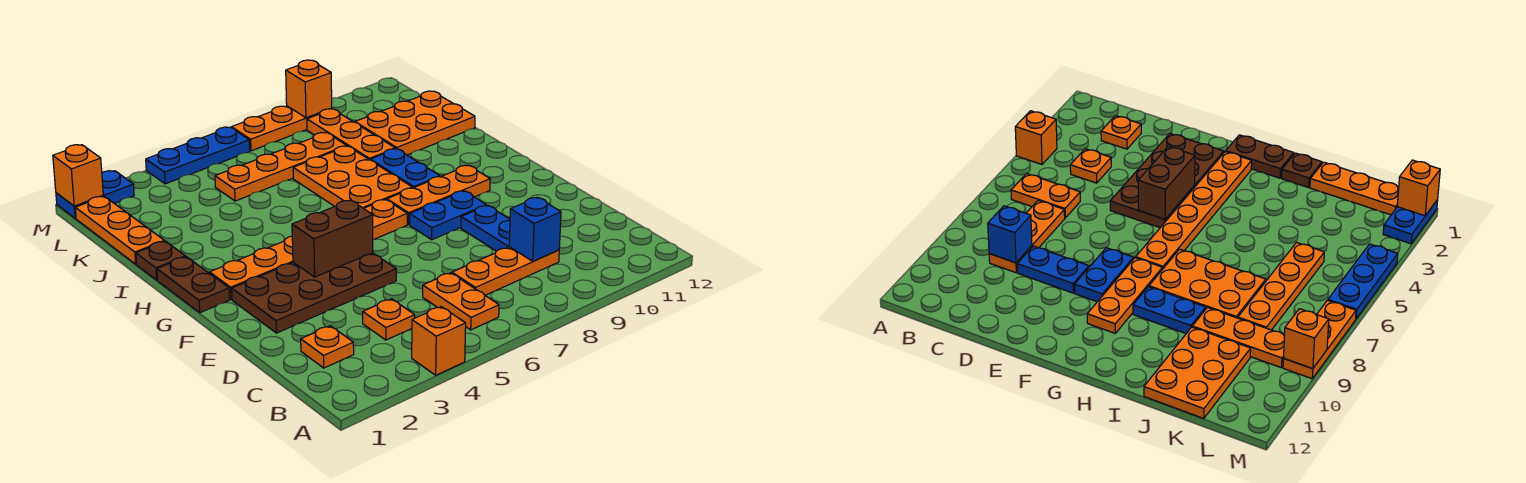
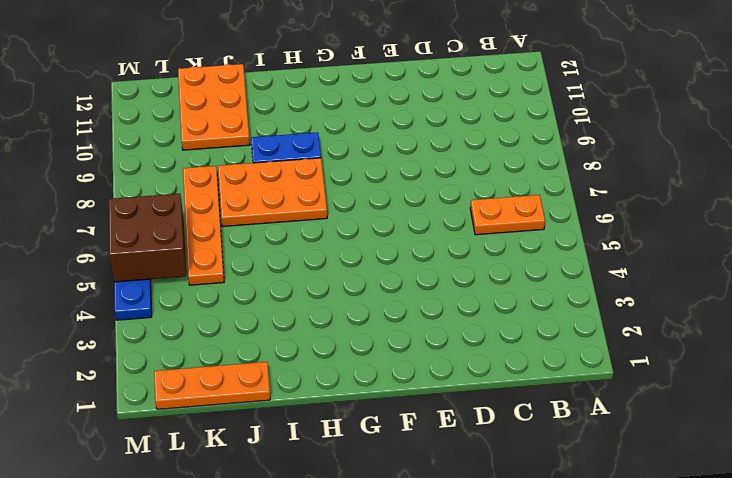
brown brick L5:M6 level 2 -> none
none -> orange brick A4 level 1
none -> orange plate C2 level 1
none -> orange plate C4 level 1

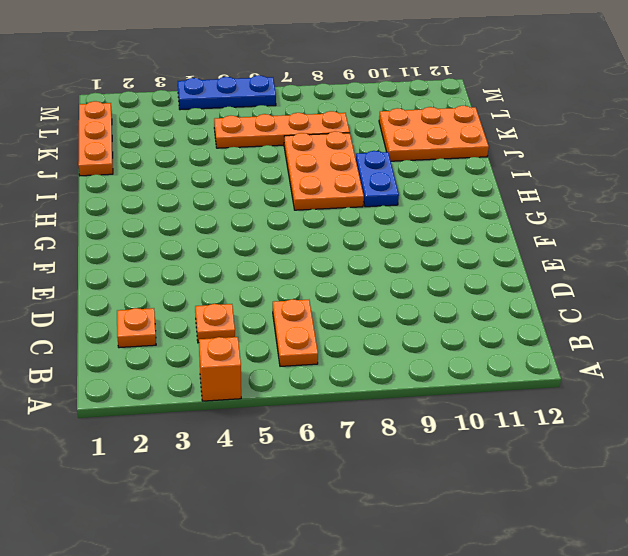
none -> orange plate C7:C9 level 1
none -> blue plate D9:E9 level 1
none -> brown plate E2:F5 level 1

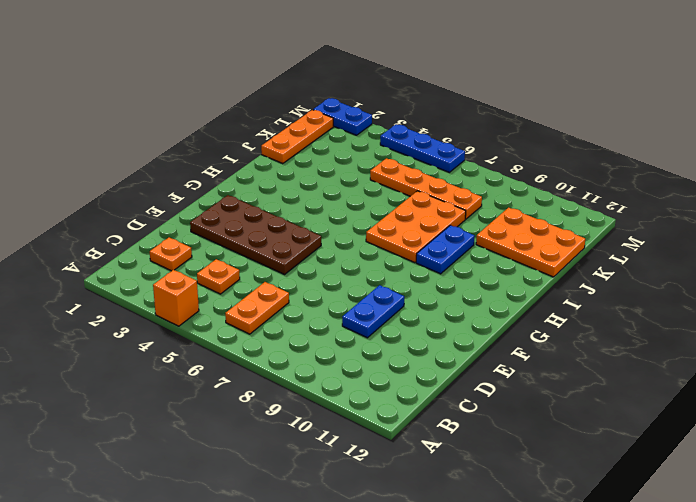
none -> orange plate C7:C9 level 1
none -> blue plate F8:F9 level 1
none -> brown plate G1:H1 level 1

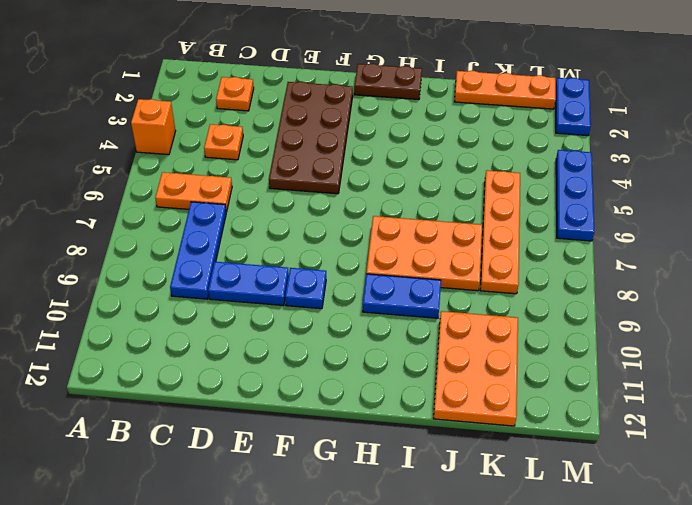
blue plate C7:C9 level 1 -> orange plate C7:C9 level 1
blue plate F9 level 1 -> blue plate F8:F9 level 1
none -> orange plate G2:G7 level 1
none -> orange plate G8:G10 level 1
none -> brown plate I1 level 1

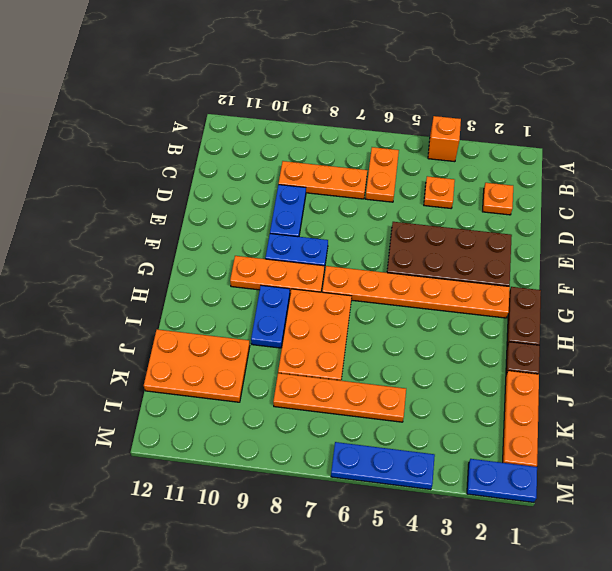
none -> orange plate J9:L9 level 1
none -> orange plate M7:M9 level 1
none -> blue brick C9 level 2

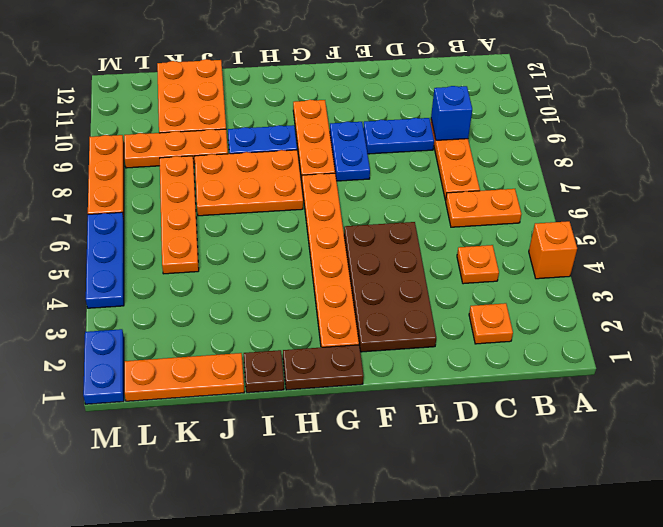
none -> brown brick F4:F5 level 2
none -> orange brick M1 level 2
none -> orange brick M9 level 2

